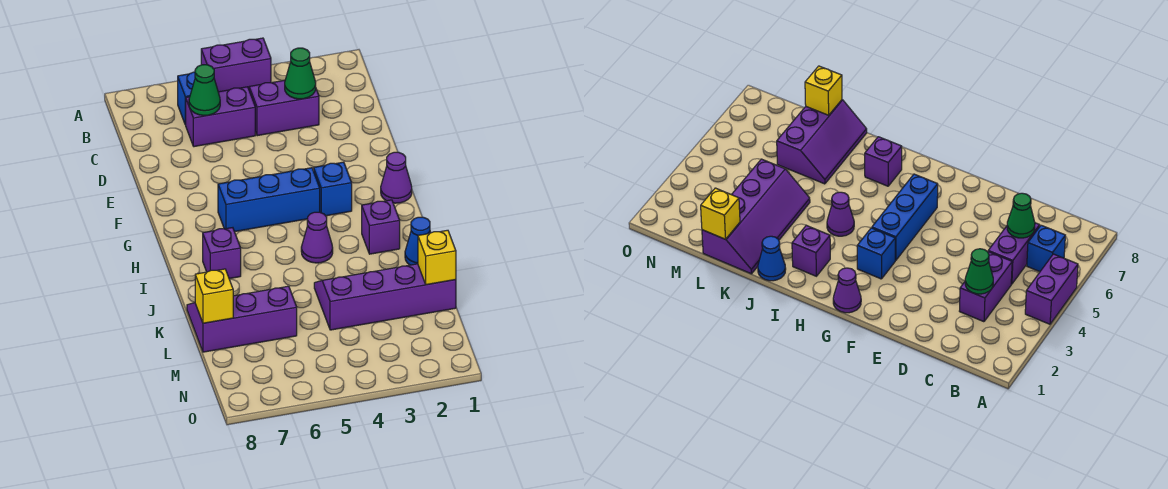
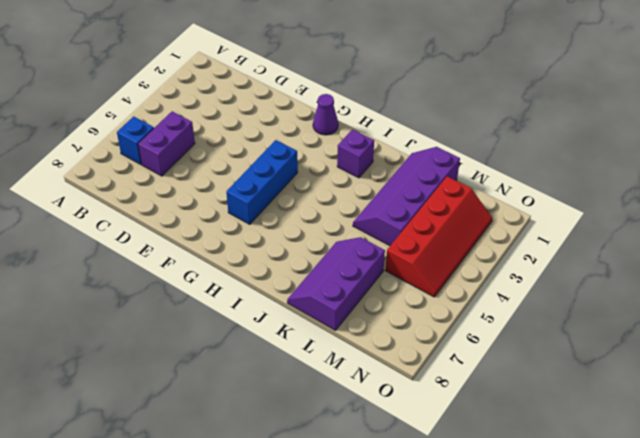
red slope M2:N5 level 1 top M -> none
none -> purple brick A4:A5 level 1
none -> purple brick C3:C4 level 1
none -> blue brick G3 level 1

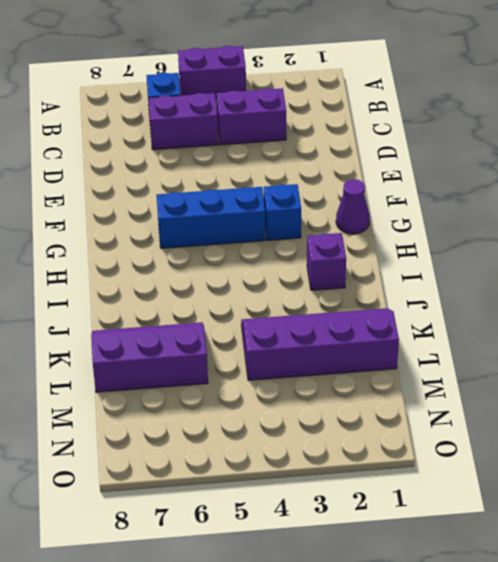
none -> purple cone I4 level 1
none -> purple brick I7 level 1
none -> blue cone J1 level 1

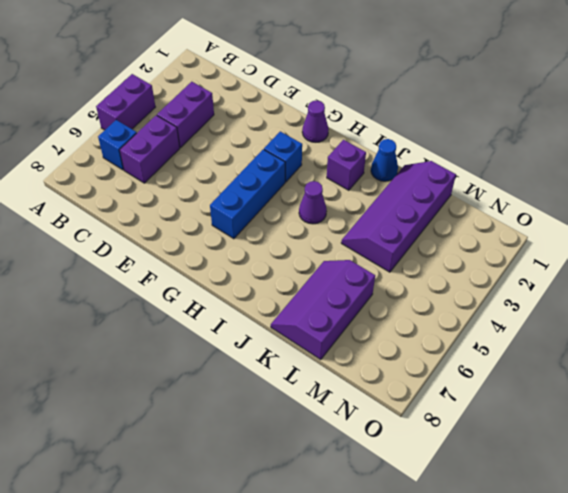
none -> purple brick I7 level 1
none -> green cone C3 level 2
none -> green cone C6 level 2

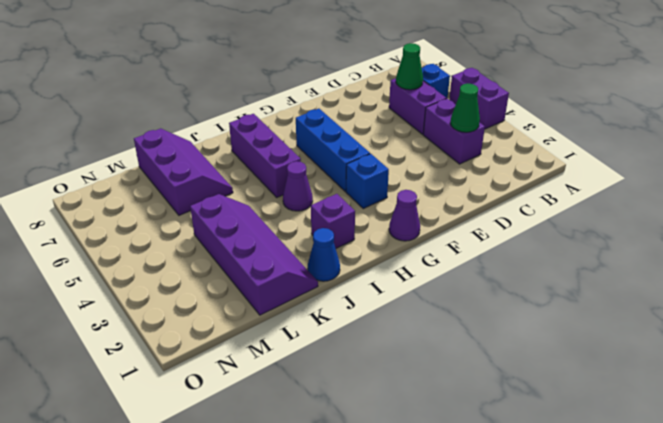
purple brick I5:I7 level 1 -> purple brick I7 level 1
none -> yellow brick L1 level 2
none -> yellow brick L8 level 2

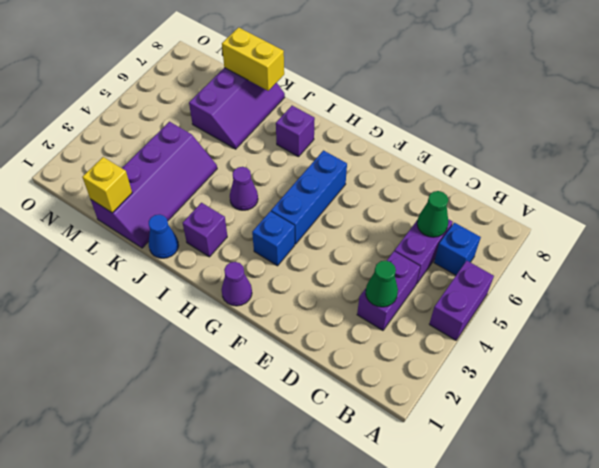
yellow brick K8:L8 level 2 -> yellow brick L8 level 2

